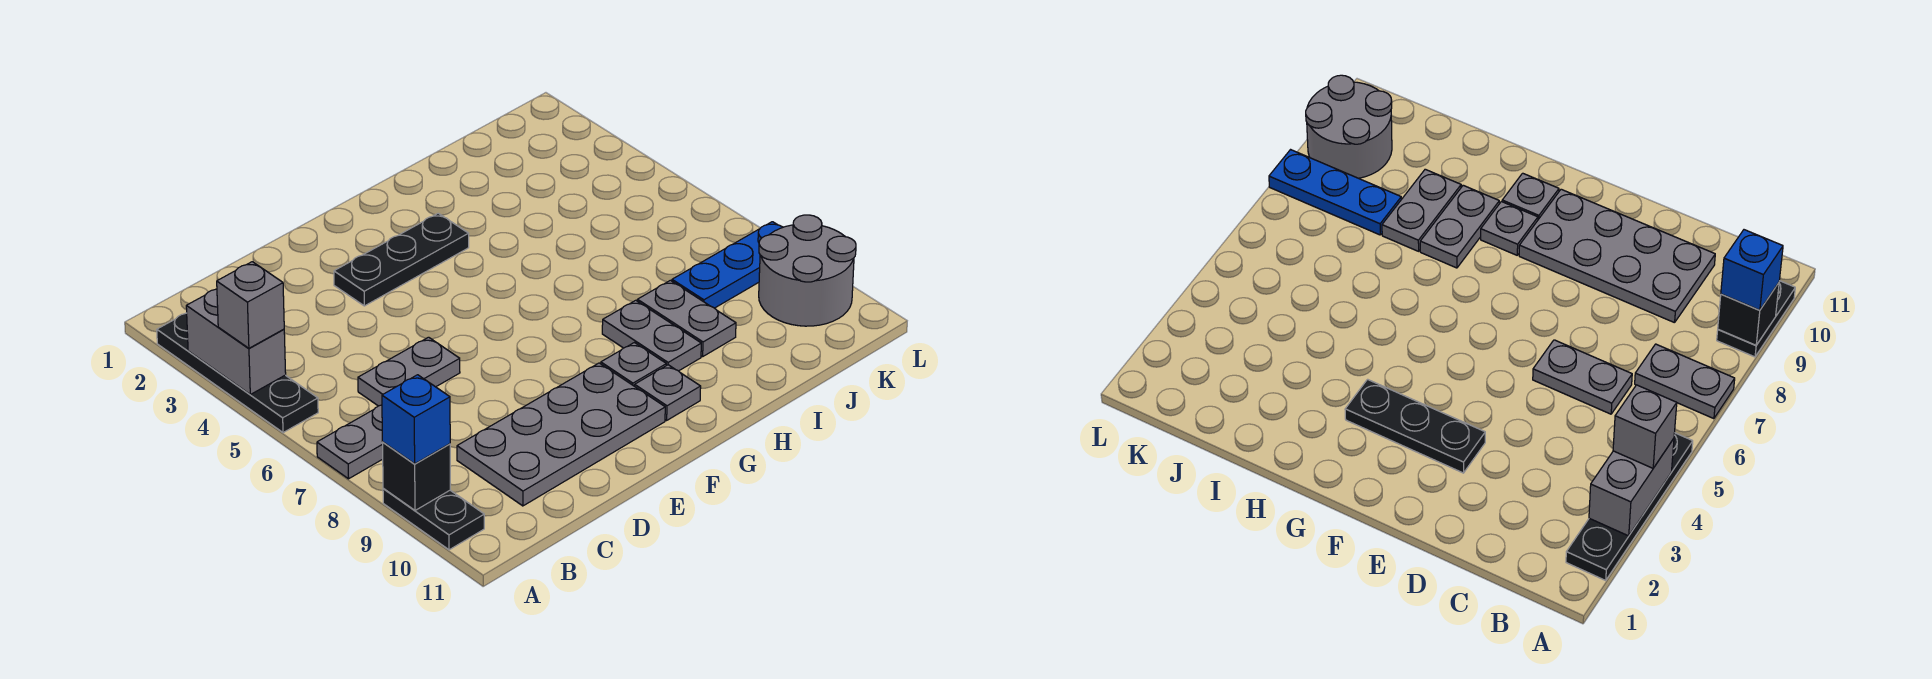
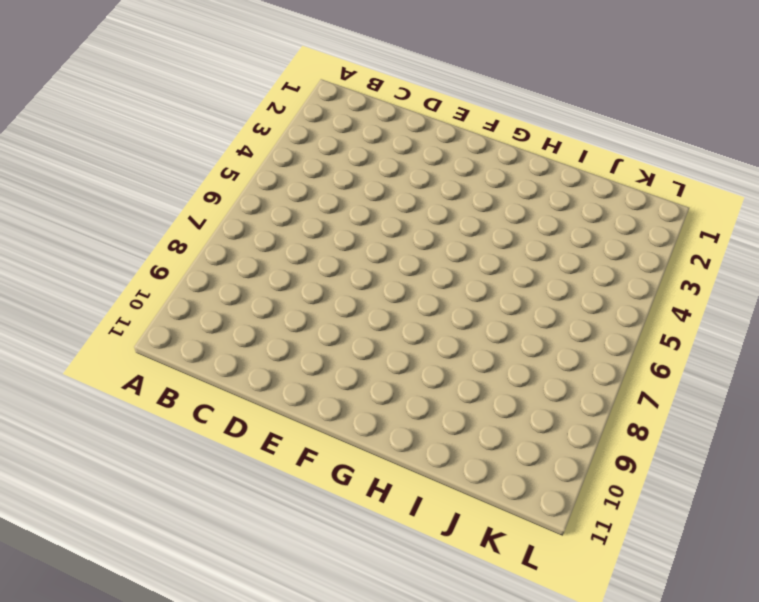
none -> black plate A2:A5 level 1
none -> grey plate A7:B7 level 1
none -> black plate A9:A10 level 1

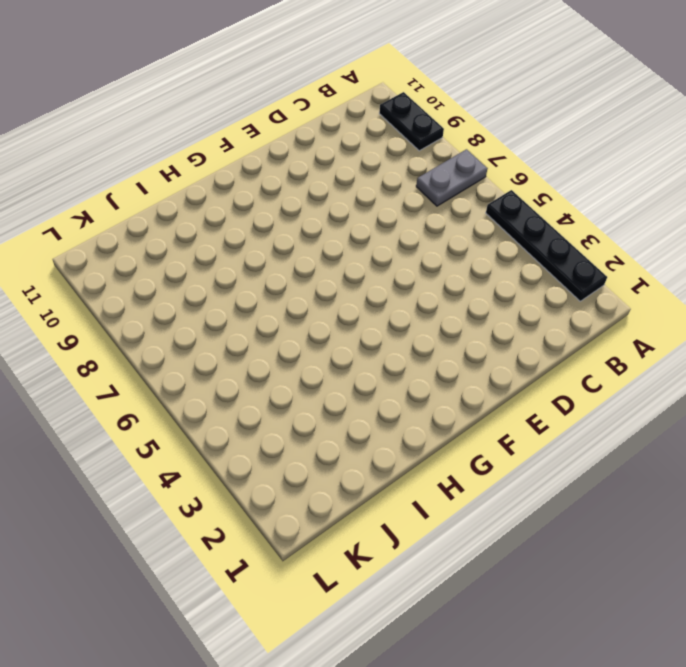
none -> grey plate C6:D6 level 1
none -> grey plate C9:F10 level 1
none -> black plate E3:G3 level 1

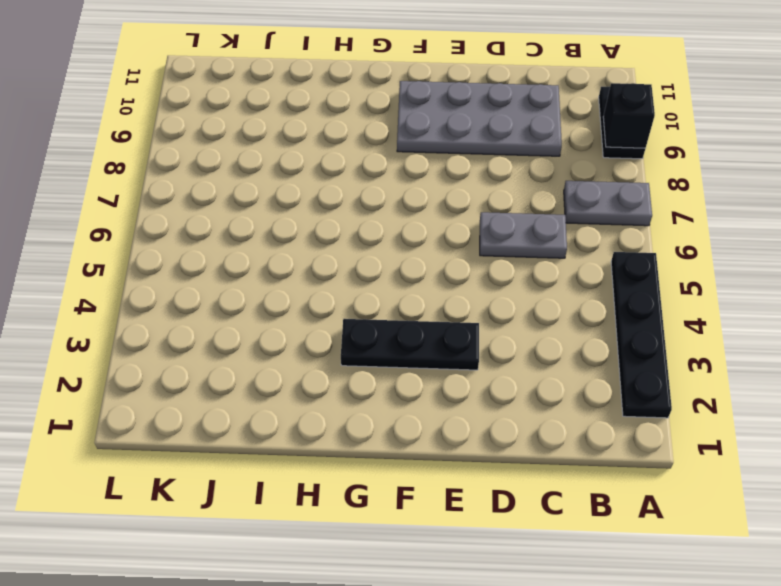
none -> grey plate G9 level 1
none -> grey plate G10 level 1
none -> grey plate H8:H9 level 1

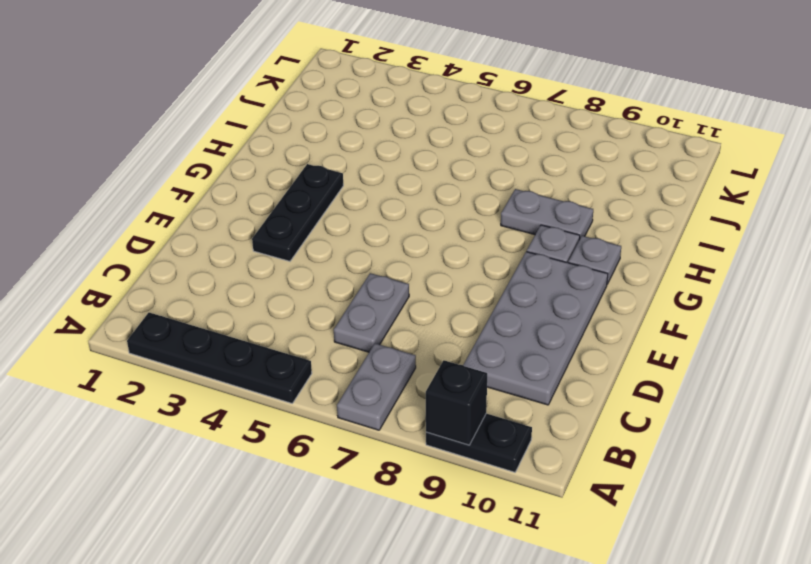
none -> grey plate I8:I9 level 1
none -> blue plate J8:L8 level 1
none -> grey round brick K9:L10 level 1

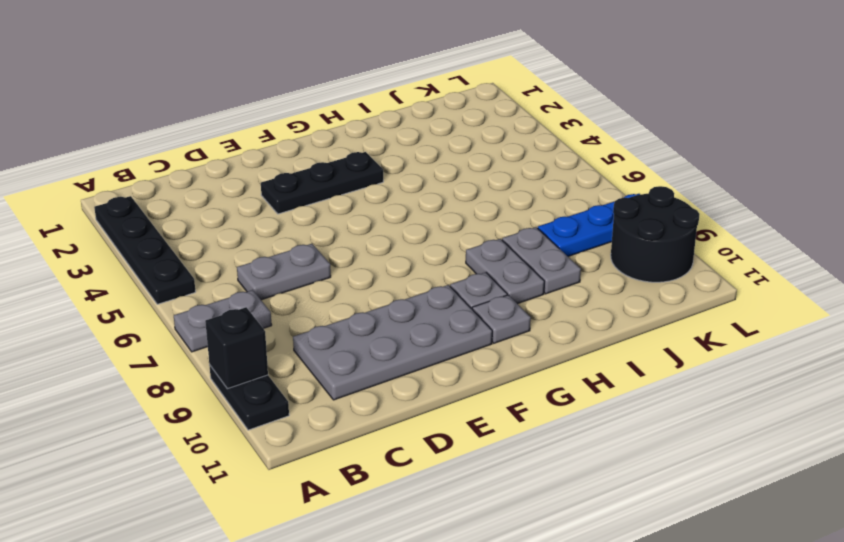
black round brick K9:L10 level 1 -> grey round brick K9:L10 level 1
none -> grey brick A3:A4 level 2
none -> grey brick A4 level 3
none -> blue brick A9 level 3

